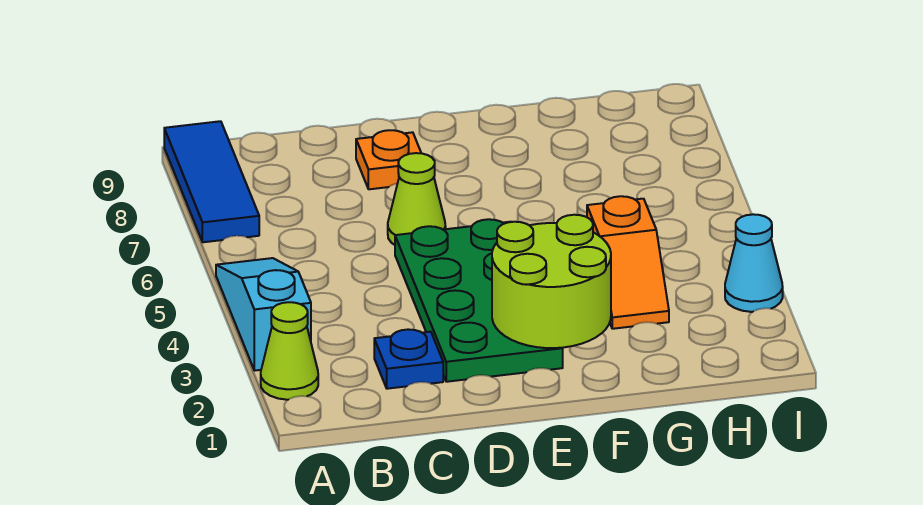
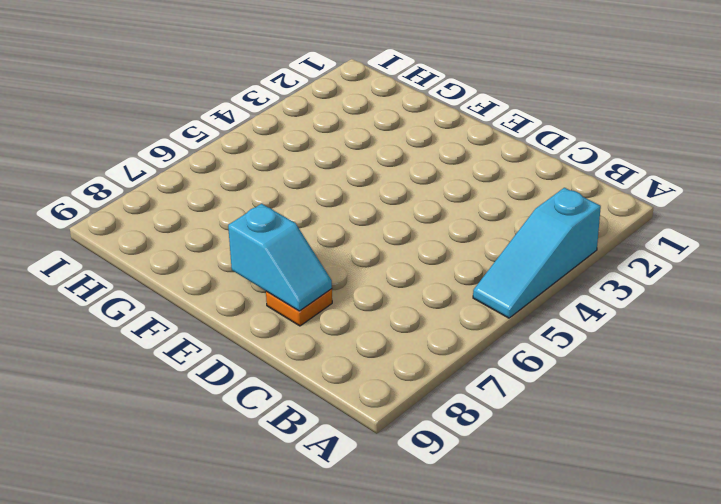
cyan slope D8:E8 level 2 top E -> none
none -> lime cone A2 level 1
none -> blue tile A7:A9 level 1

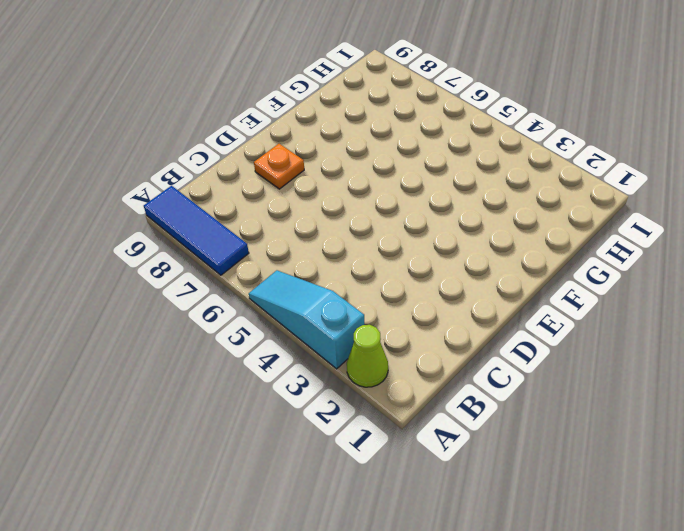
none -> blue plate C2 level 1
none -> green plate D2:E5 level 1

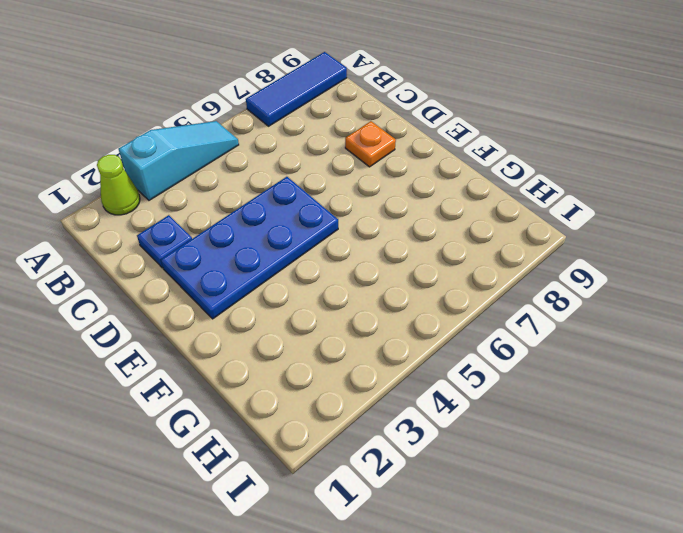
blue plate D2:E5 level 1 -> green plate D2:E5 level 1
none -> lime cone D6 level 1
none -> orange slope G3:G4 level 1 top 4

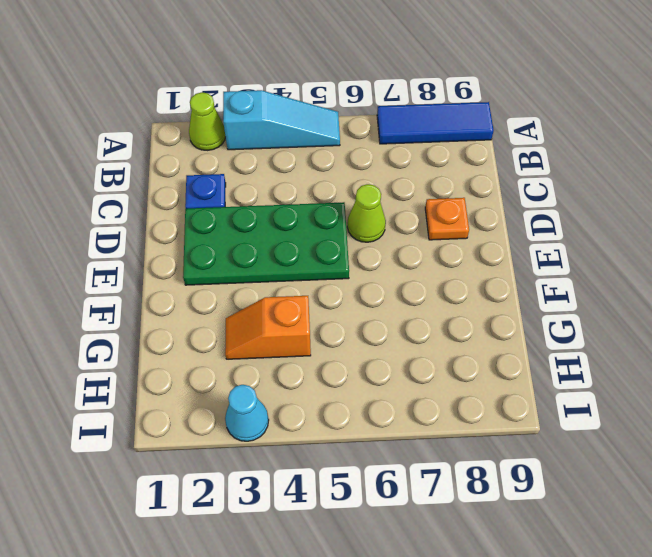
none -> lime round brick E2:F3 level 2

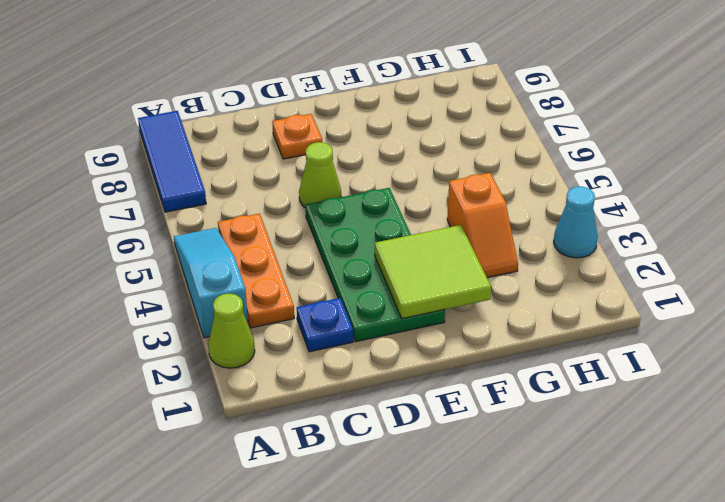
orange plate B3:B5 level 1 -> none
lime tile E2:F3 level 2 -> lime round brick E2:F3 level 2

